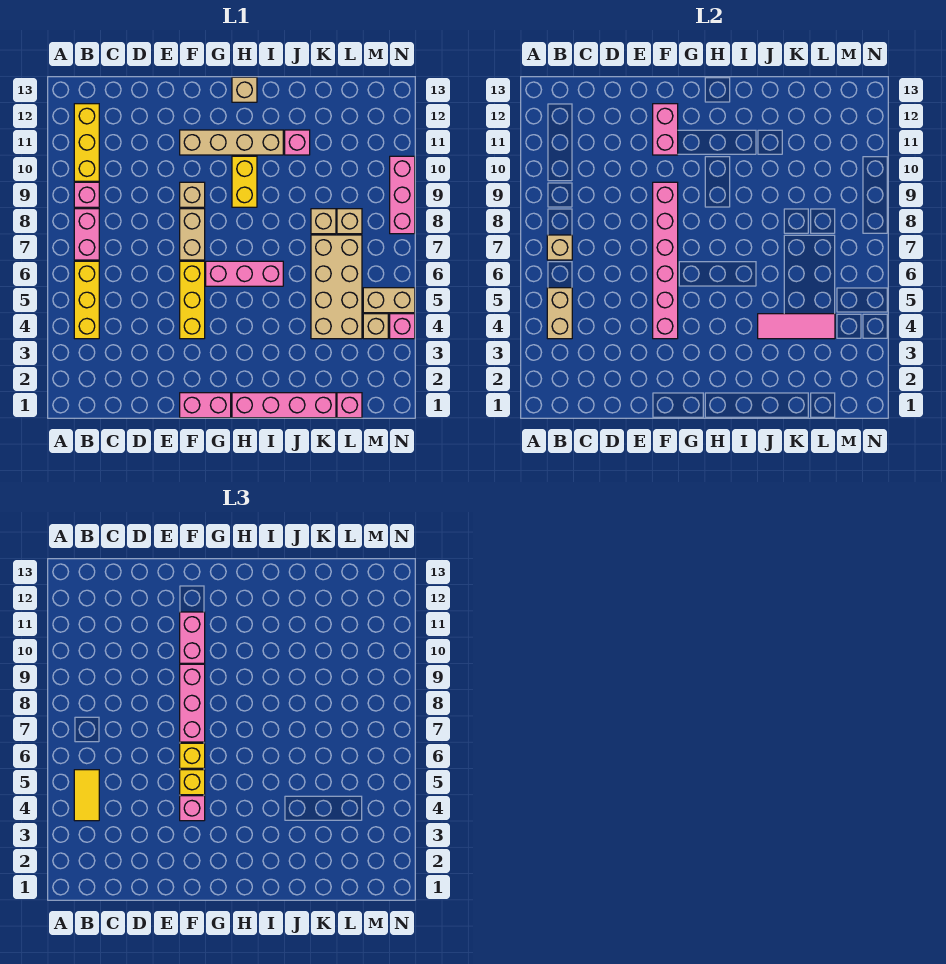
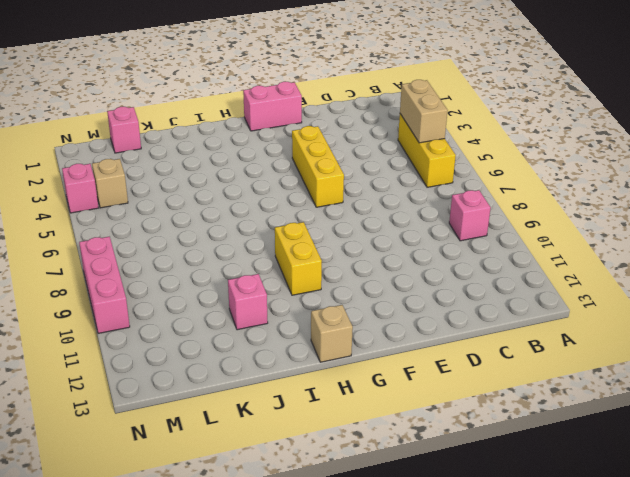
none -> pink brick B7:B8 level 1
none -> yellow brick B10:B12 level 1
none -> tan brick F7:F8 level 1
none -> tan brick F9 level 1

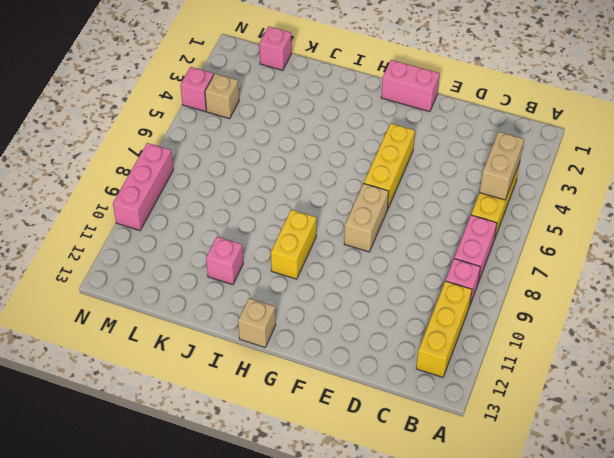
none -> tan brick F9 level 1
none -> tan brick F11:I11 level 1
none -> pink brick G6:I6 level 1
none -> pink brick H1:K1 level 1

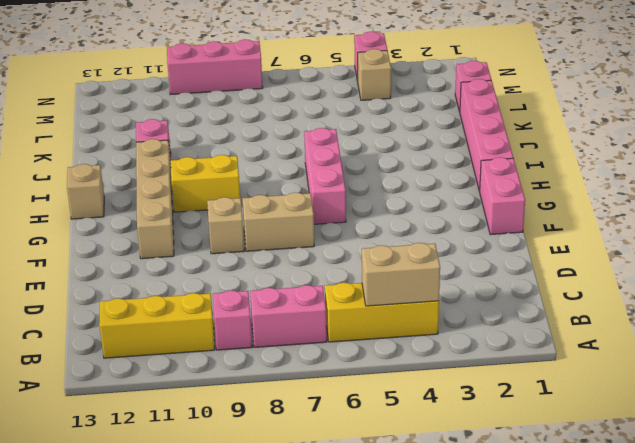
none -> yellow brick F4:F6 level 1
none -> tan brick K4:L7 level 1
none -> tan brick K8 level 1
none -> tan brick L8 level 1

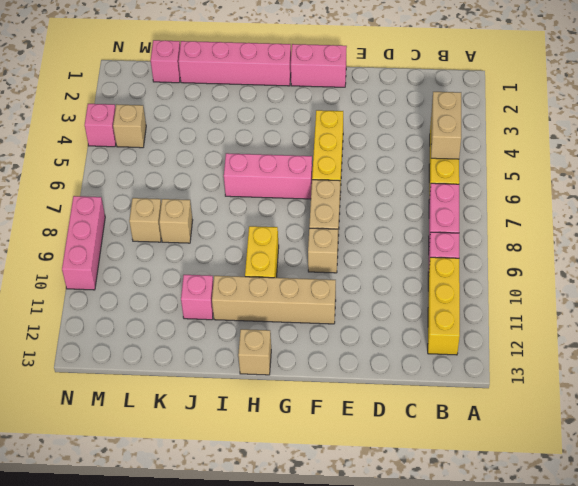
none -> tan brick K4:L7 level 1
none -> tan brick M5:N5 level 1
none -> tan brick B7 level 2
none -> pink brick F4:F9 level 2

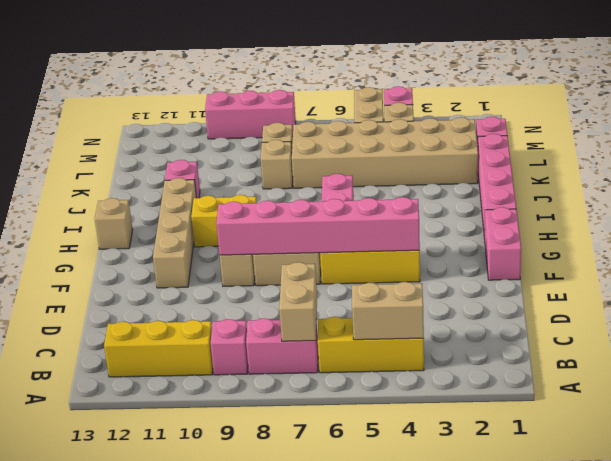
tan brick B7:C7 level 2 -> tan brick B7 level 2
tan brick K2:L7 level 1 -> tan brick K4:L7 level 1
none -> pink brick F11:F12 level 2
none -> pink tile J4:L4 level 2
none -> yellow tile B4:B5 level 3
none -> pink brick F4 level 3

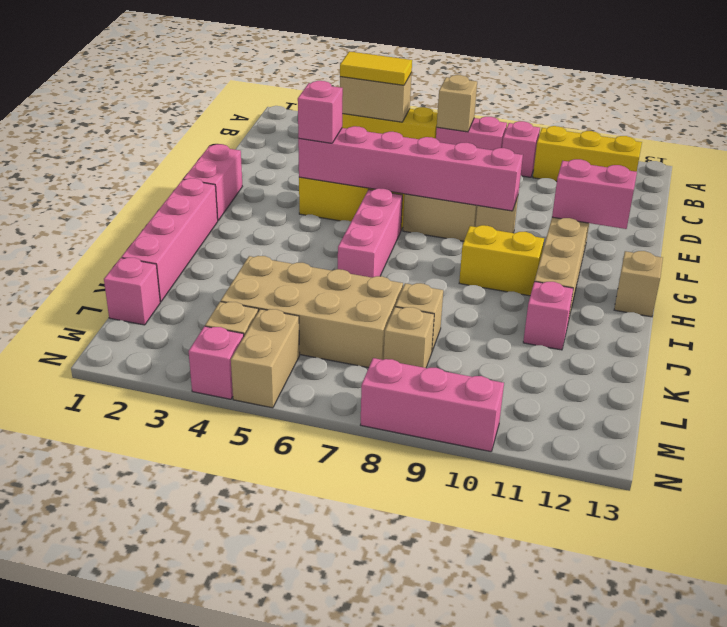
none -> pink tile J4:L4 level 2
none -> yellow brick F5 level 3
none -> yellow brick F6 level 3
none -> pink brick F7:F9 level 3

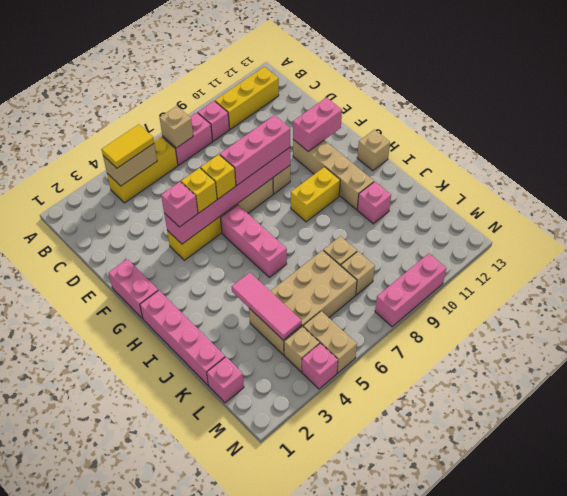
none -> pink brick F10:F11 level 3

